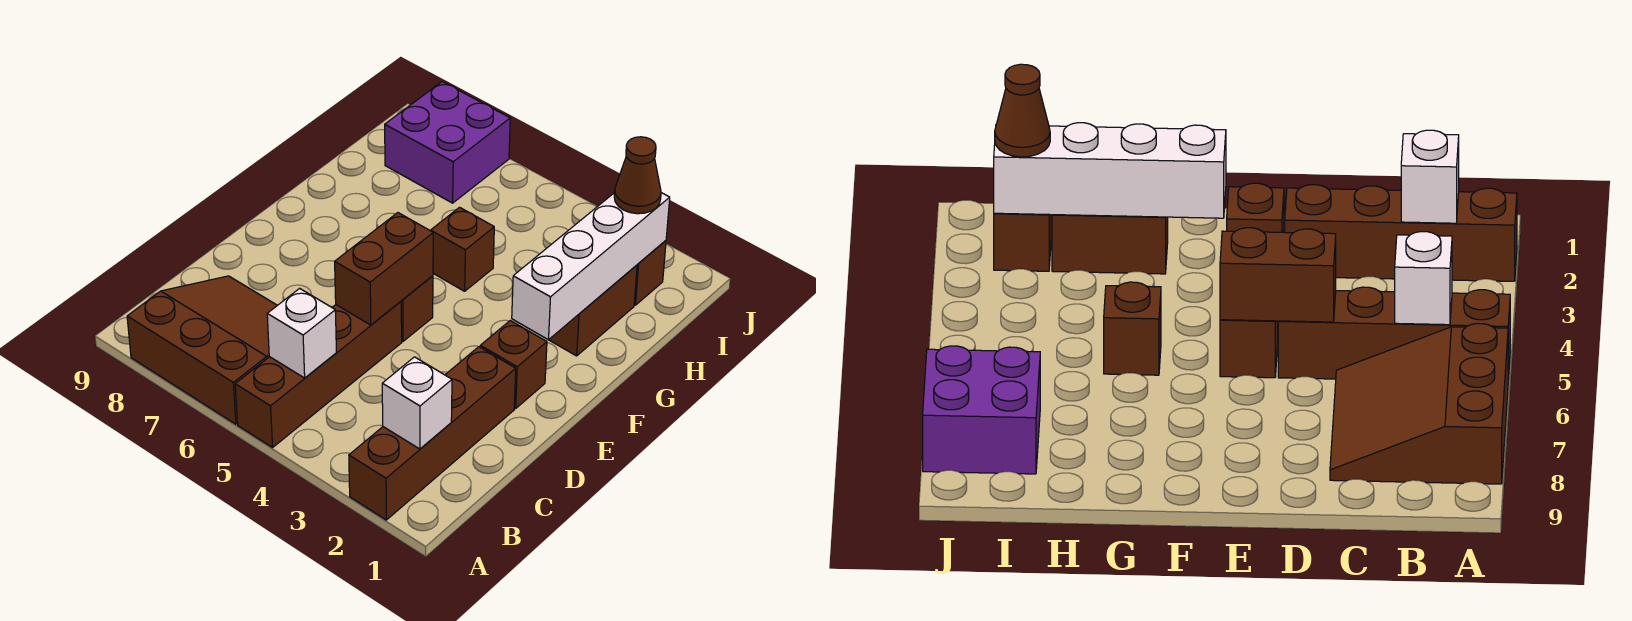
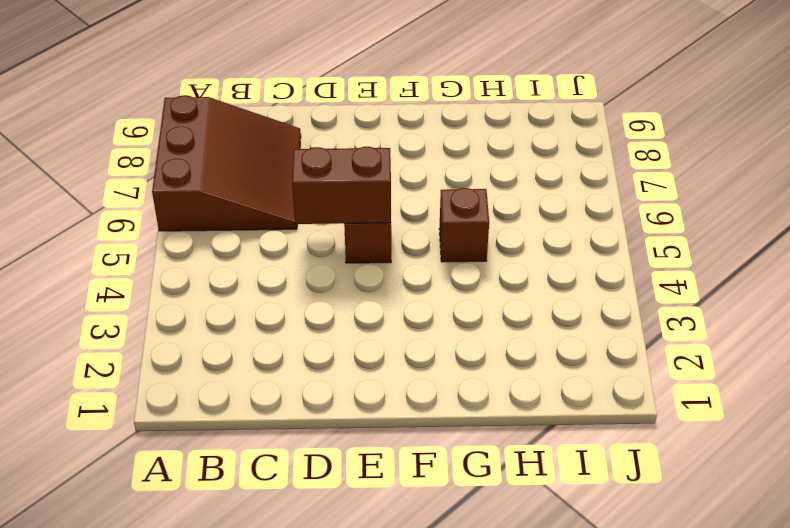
none -> brown brick A2:D2 level 1
none -> brown brick A5:D5 level 1
none -> brown brick E2 level 1

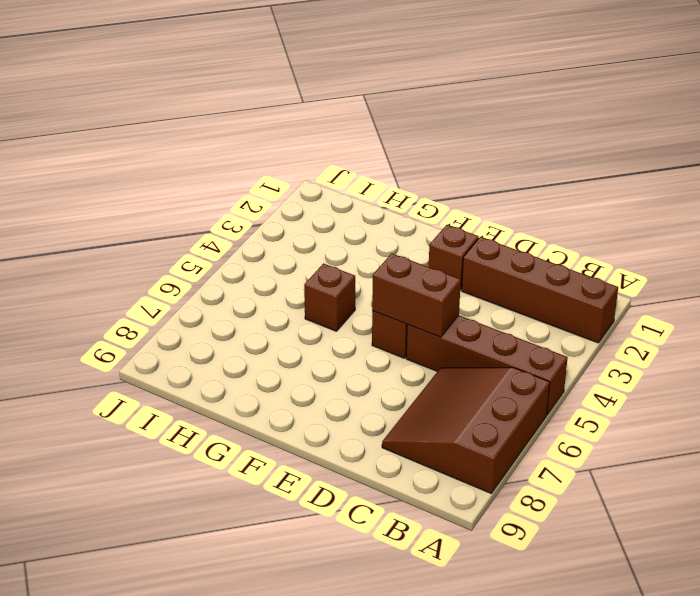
none -> brown brick G2:H2 level 1
none -> brown brick I2 level 1
none -> purple brick I7:J8 level 1

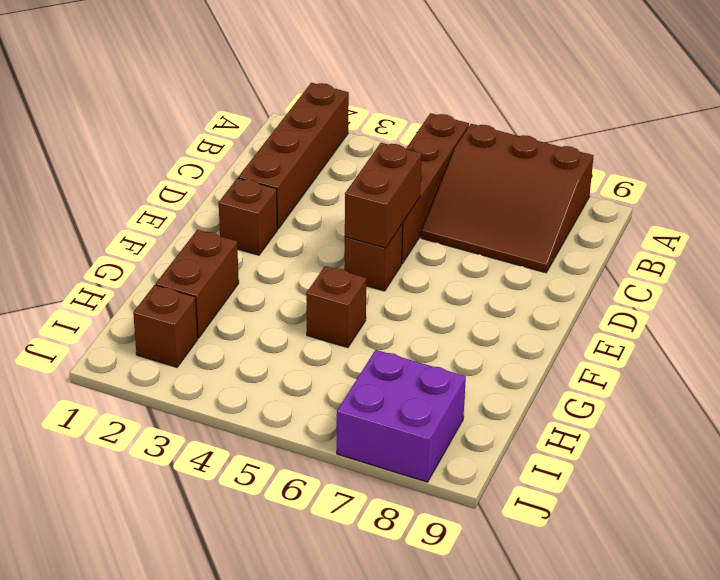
none -> white brick B2 level 2
none -> white brick B5 level 2
none -> white brick F2:I2 level 2

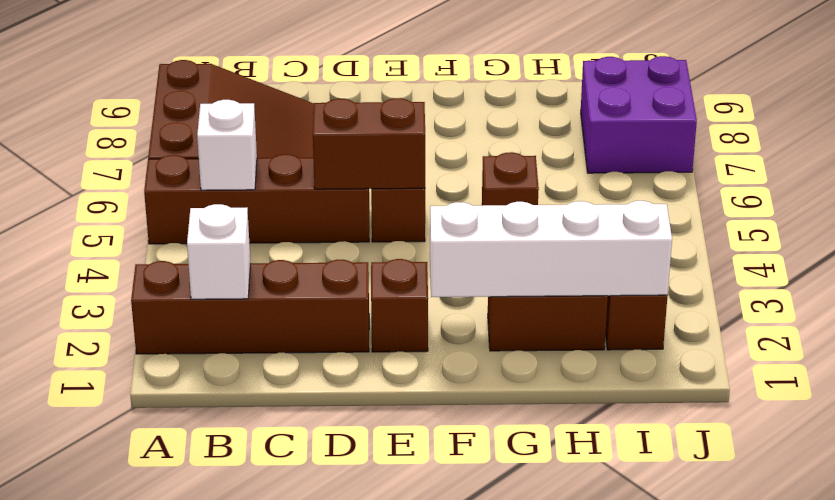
none -> brown cone I2 level 3

